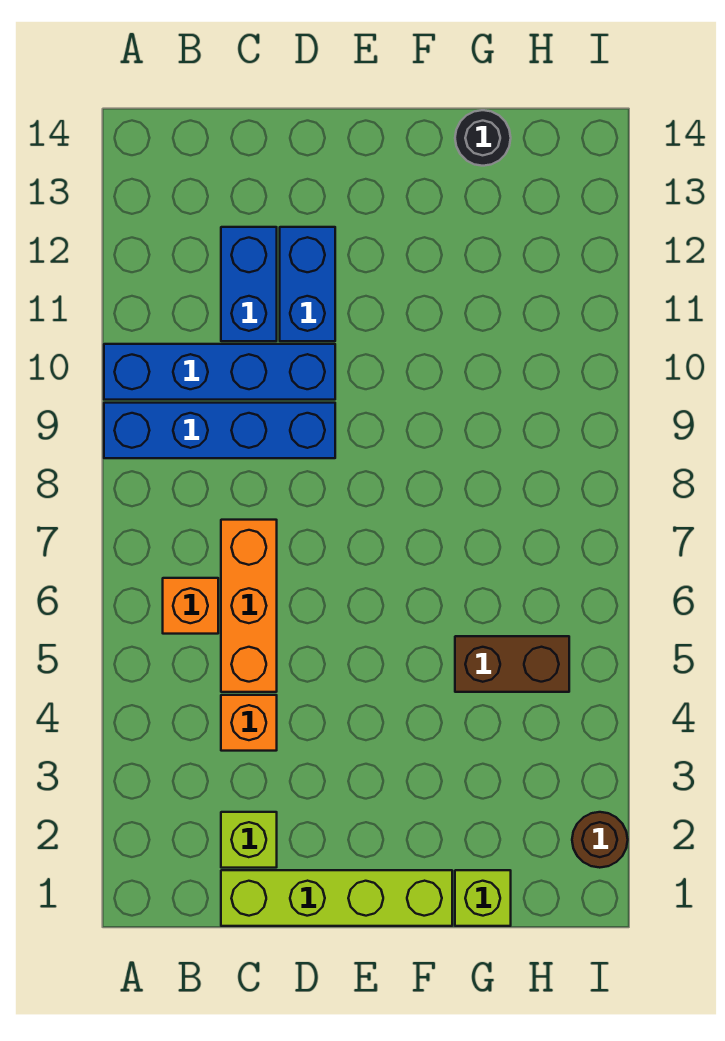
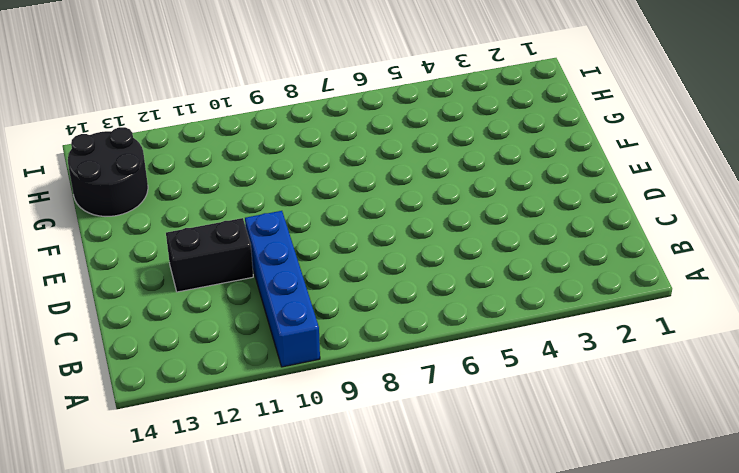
black brick D11:D12 level 1 -> blue brick D11:D12 level 1
black round brick G13:H14 level 1 -> black round brick G14 level 1
none -> blue brick A9:D9 level 1
none -> orange brick B6 level 1
none -> lime brick C1:F1 level 1

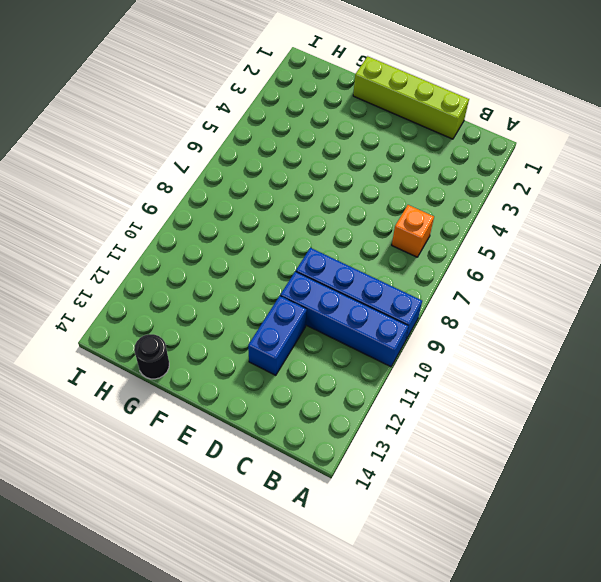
none -> lime brick C2 level 1
none -> orange brick C4 level 1
none -> orange brick C5:C7 level 1

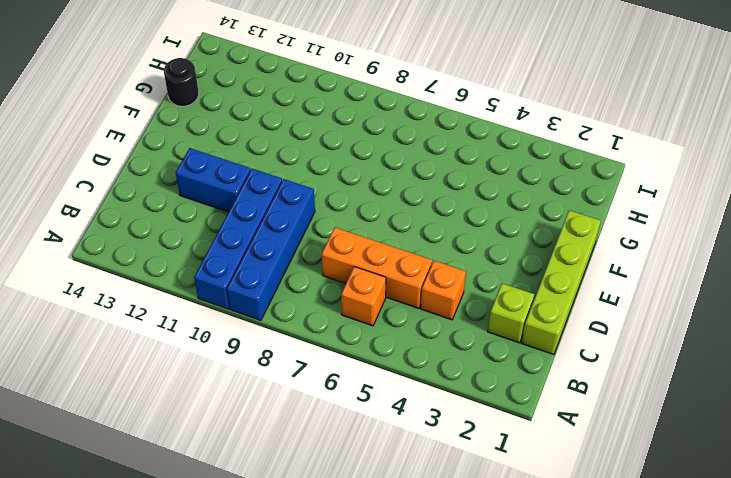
none -> blue brick C11:C12 level 1
none -> lime brick G1 level 1
none -> brown brick G5:H5 level 1

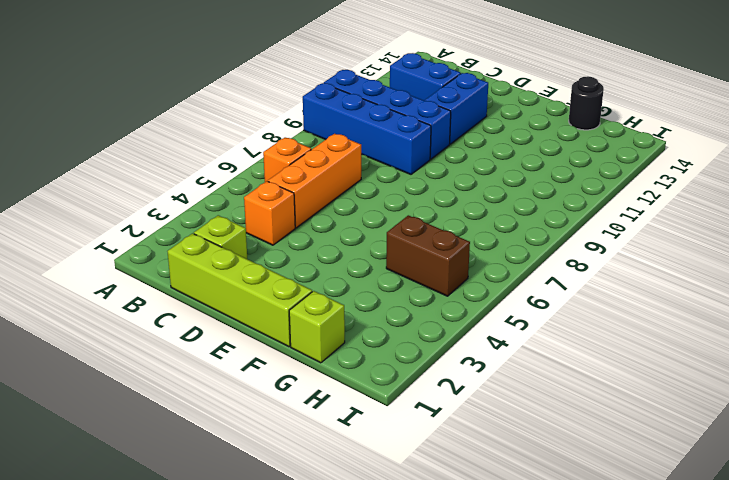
blue brick B12:C12 level 1 -> blue brick C11:C12 level 1
none -> brown round brick I2 level 1

